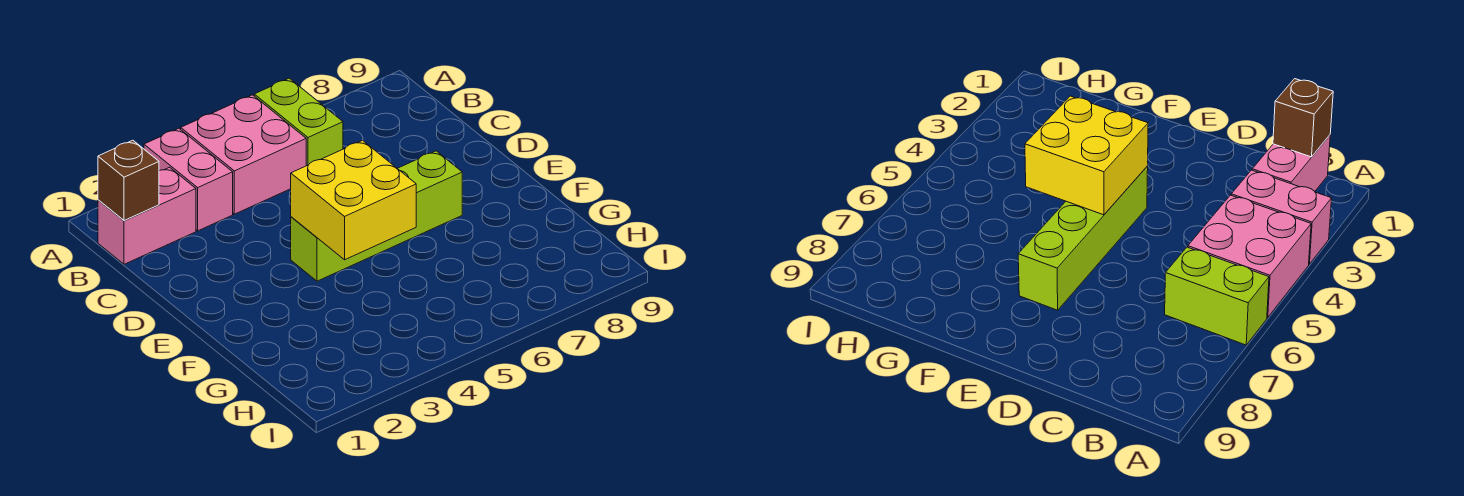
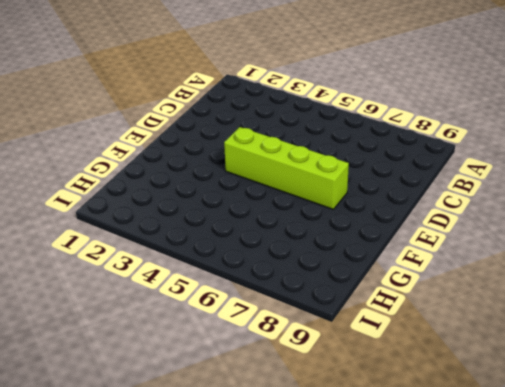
none -> pink brick A3:B3 level 1
none -> pink brick A4:B5 level 1

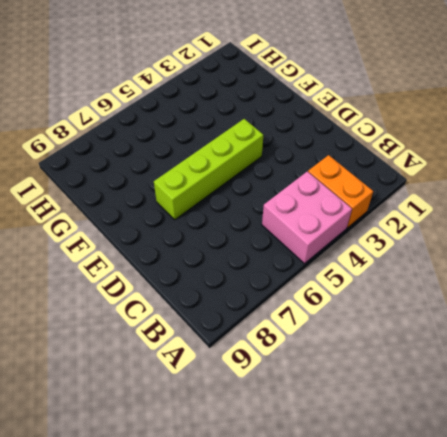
orange brick A3:B3 level 1 -> pink brick A3:B3 level 1
none -> lime brick A6:B6 level 1
none -> pink brick B1:B2 level 1

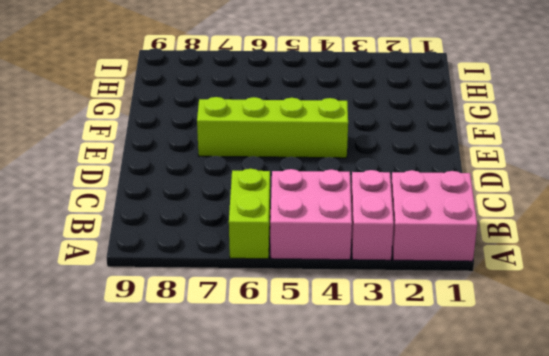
pink brick A1:B2 level 1 -> pink brick B1:B2 level 1
none -> brown brick B1 level 2
none -> yellow brick E4:F5 level 2

